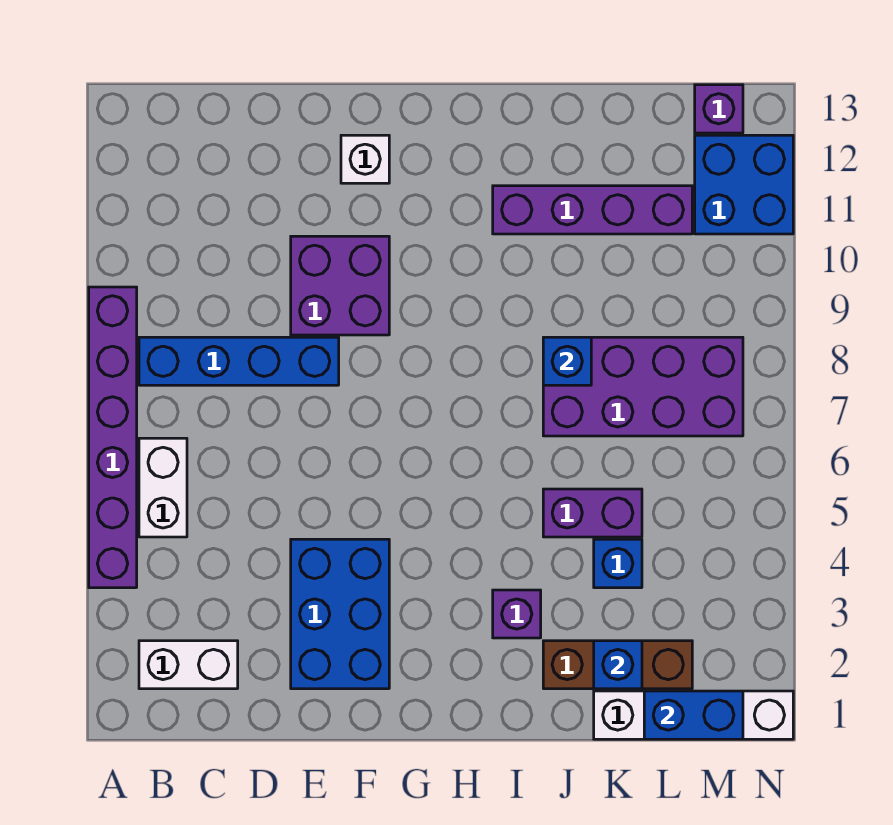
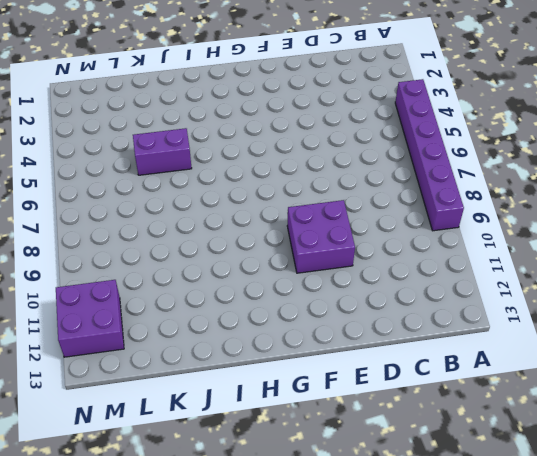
purple brick M11:N12 level 1 -> blue brick M11:N12 level 1
none -> white brick B2:C2 level 1
none -> white brick B5:B6 level 1
none -> blue brick B8:E8 level 1

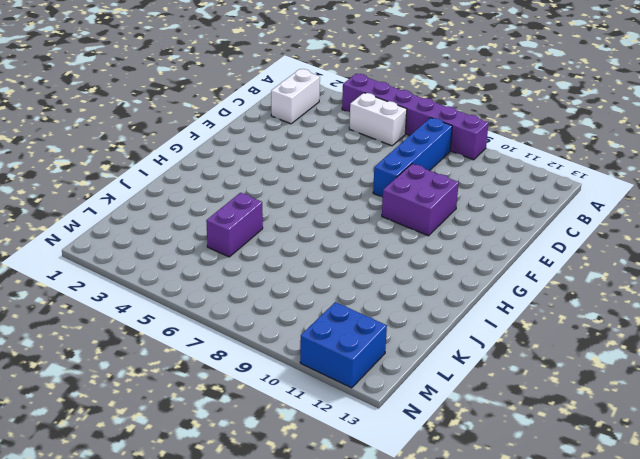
none -> blue brick E2:F4 level 1
none -> white brick F12 level 1
none -> purple brick I3 level 1

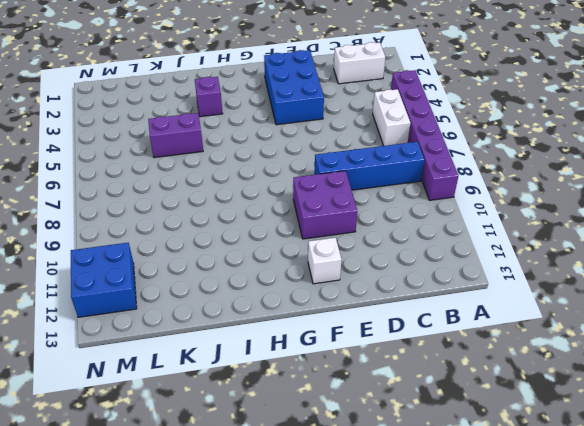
none -> purple brick I11:L11 level 1
none -> brown brick J2:L2 level 1
none -> purple brick J7:M8 level 1

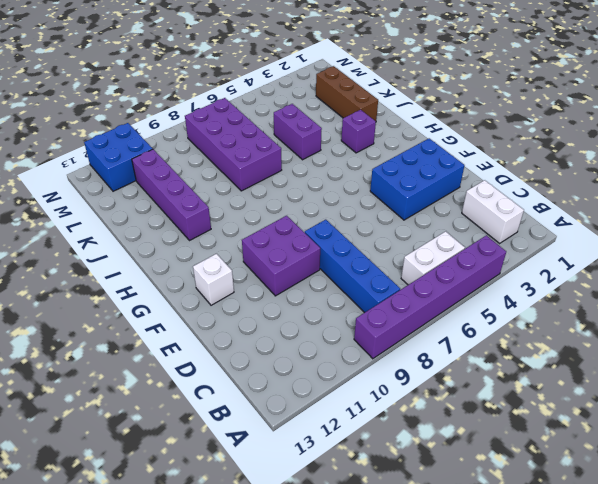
none -> white brick K1:N1 level 1
none -> blue brick K4 level 1
none -> purple brick M13 level 1

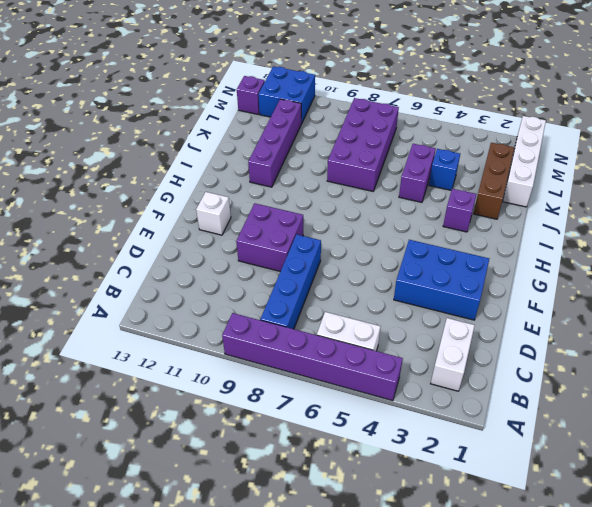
none -> blue brick J8 level 2
none -> blue brick K2 level 2
none -> blue brick L1:M1 level 2

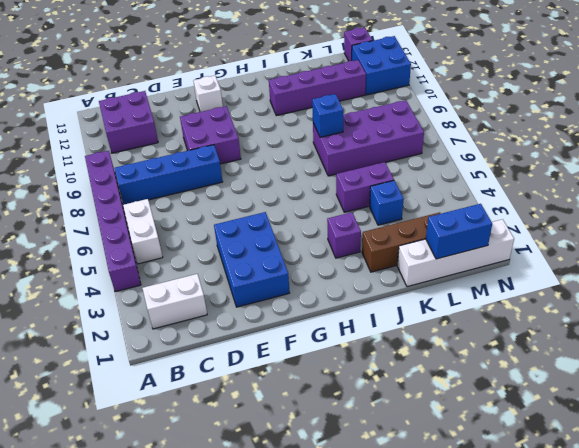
purple brick B11:C12 level 1 -> none
none -> blue brick K2 level 2

